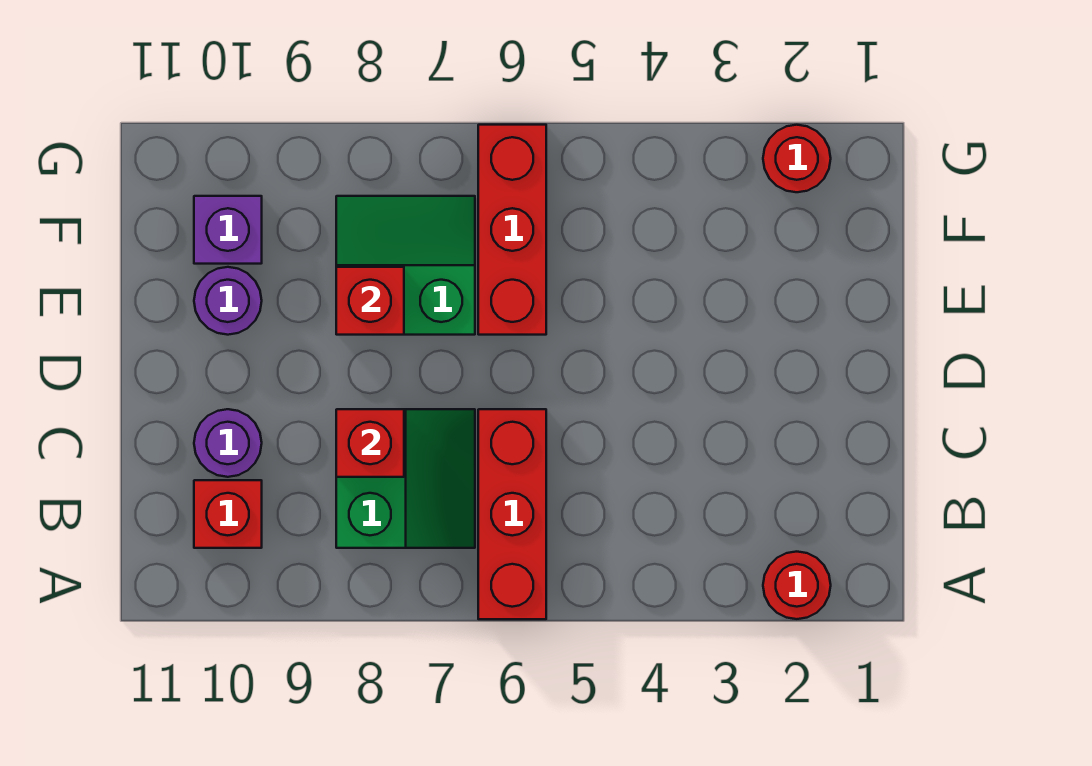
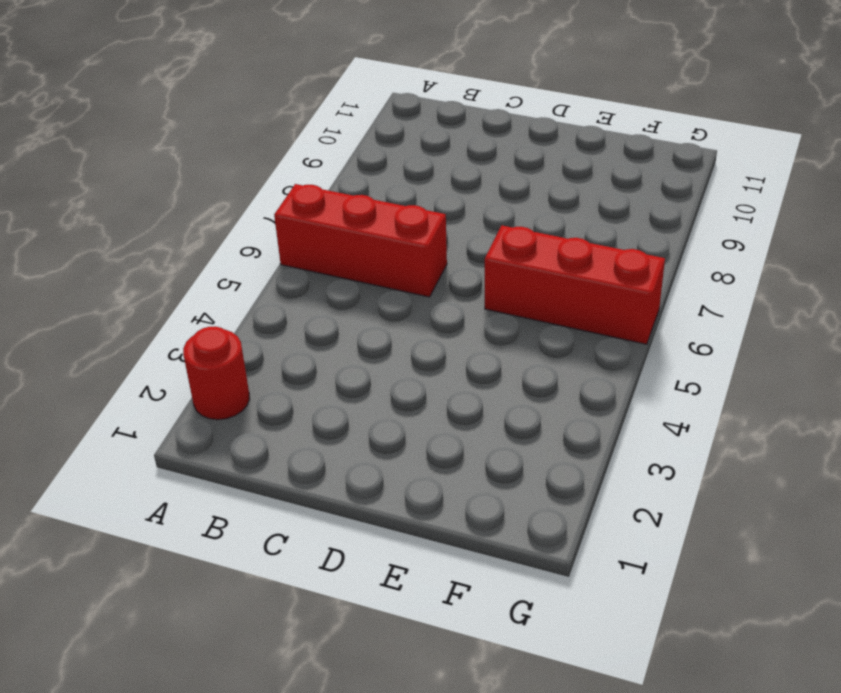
none -> green slope B7:C8 level 1 top 8
none -> red brick B10 level 1
none -> purple round brick C10 level 1

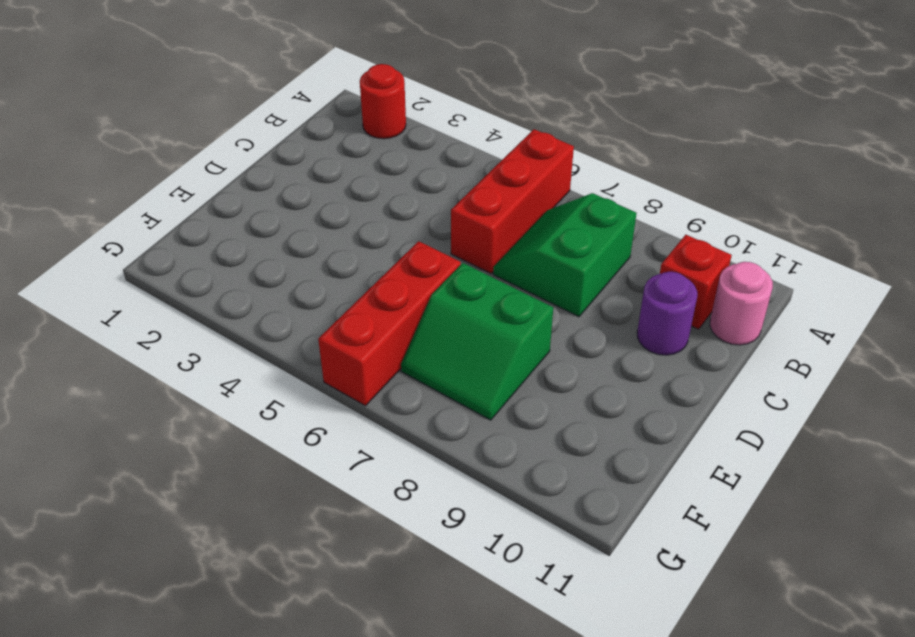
pink round brick B11 level 1 -> none
none -> purple round brick E10 level 1
none -> purple brick F10 level 1
none -> red round brick G2 level 1

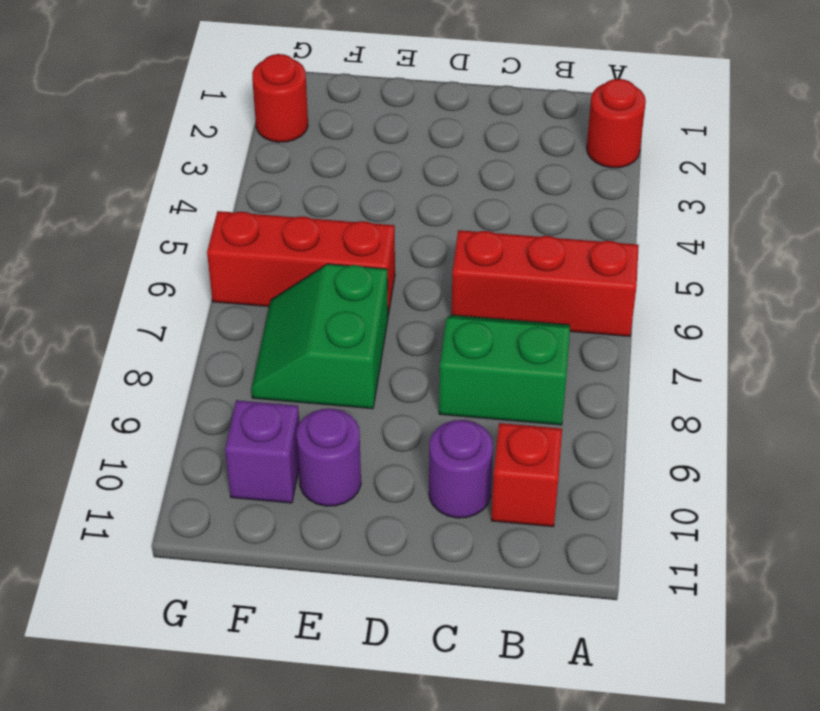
none -> red brick C8 level 2
none -> red brick E8 level 2

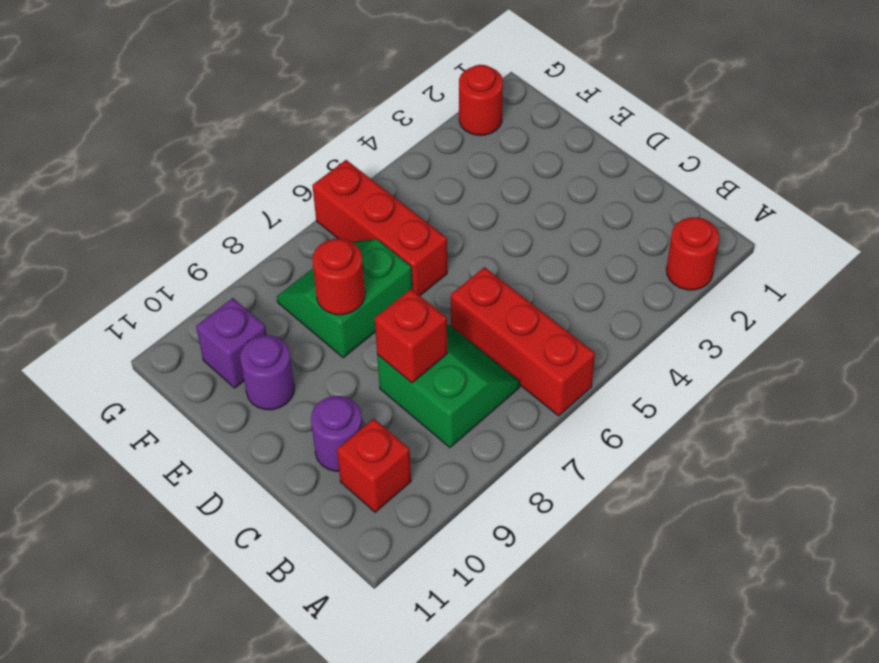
red round brick E8 level 2 -> red brick E8 level 2

